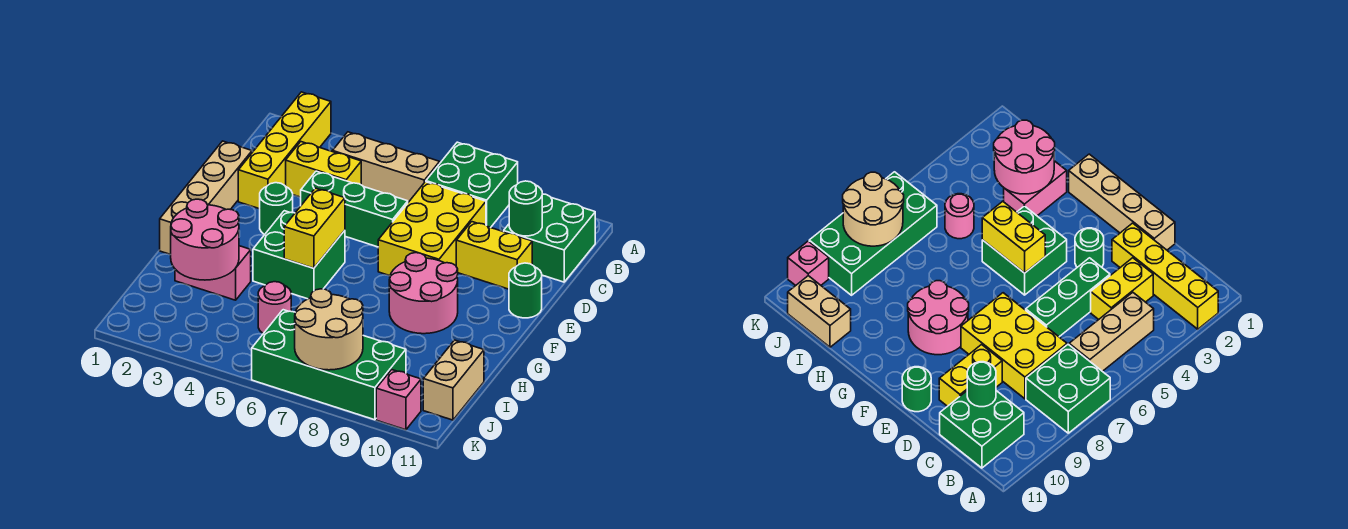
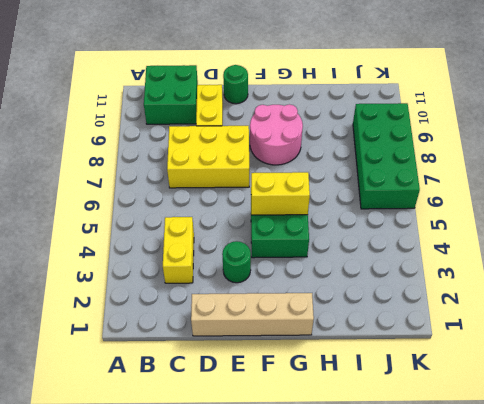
none -> yellow brick A2:D2 level 1
none -> green brick A7:B8 level 1
none -> tan brick B4:B6 level 1

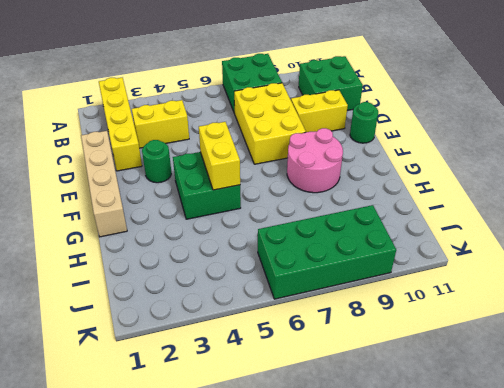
none -> tan brick B4:B6 level 1
none -> green brick D4:D6 level 1
none -> pink brick H2:H3 level 1

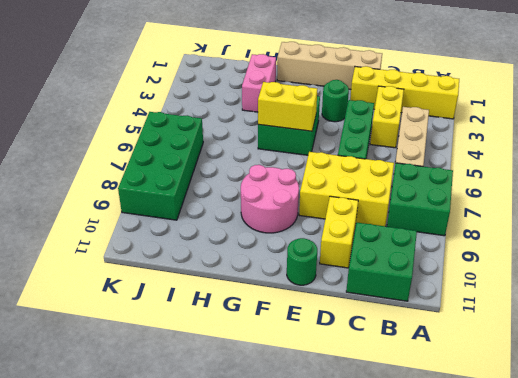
none -> pink round brick I5 level 1
none -> tan brick I11:J11 level 1
none -> pink brick K10 level 1

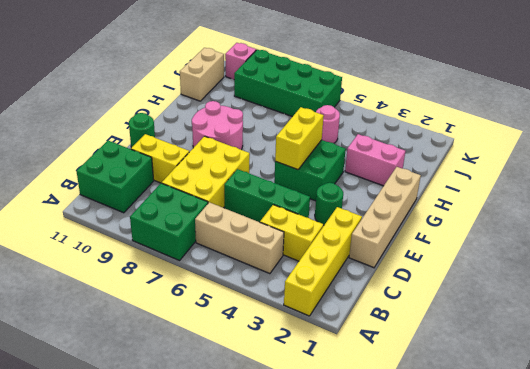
none -> green round brick C10 level 2
none -> pink round brick H2:I3 level 2
none -> tan round brick J7:K8 level 2

